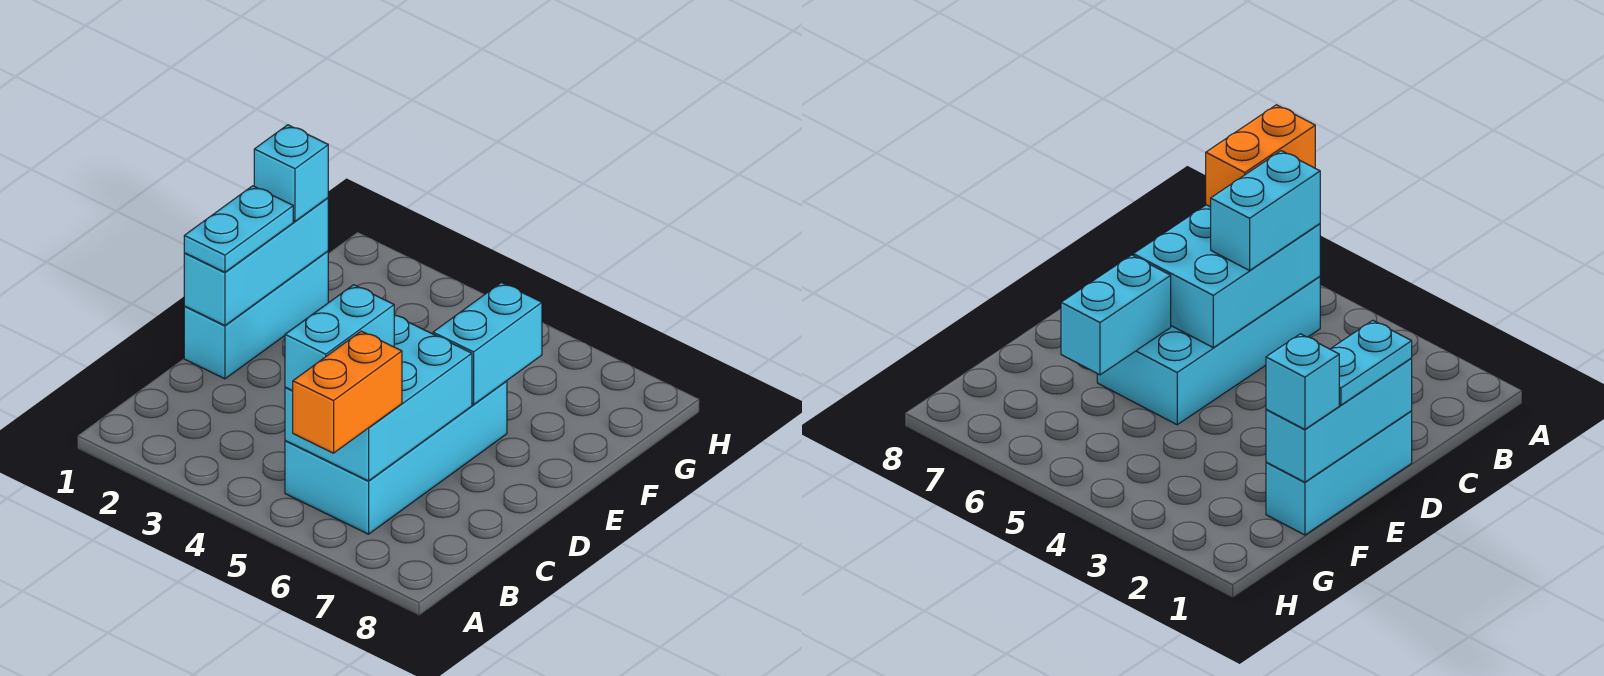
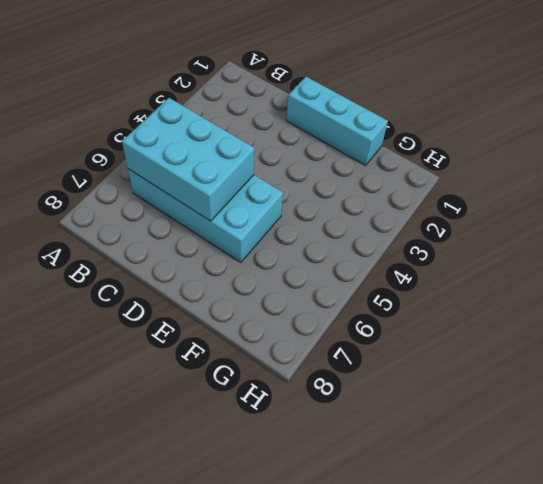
none -> cyan brick D1:F1 level 2
none -> cyan brick E6:F6 level 2

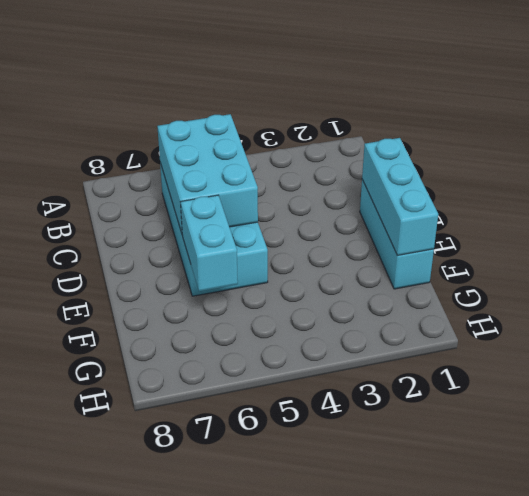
none -> orange brick A6:B6 level 3
none -> cyan brick B5:C5 level 3

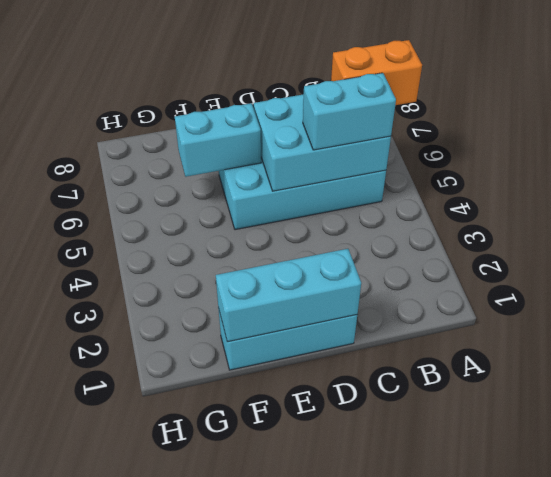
none -> cyan plate D1:E1 level 3
none -> cyan brick F1 level 3

